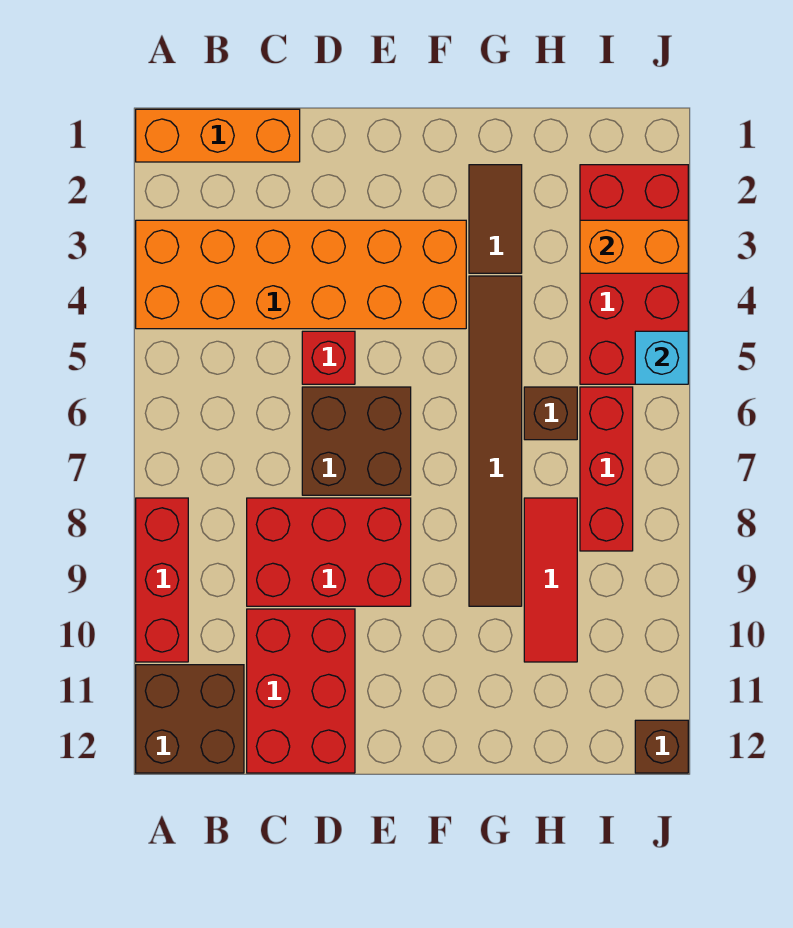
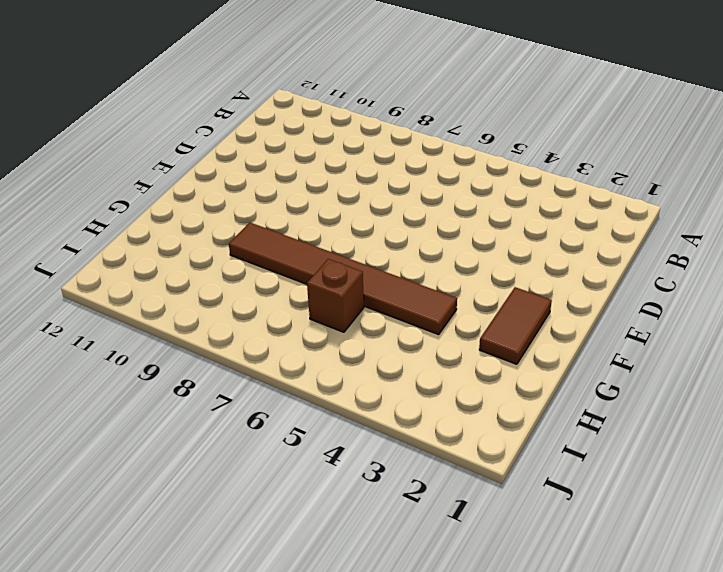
brown tile F2:G2 level 1 -> brown tile G2:G3 level 1
none -> orange brick A1:C1 level 1
none -> orange brick A3:F4 level 1
none -> red brick A8:A10 level 1

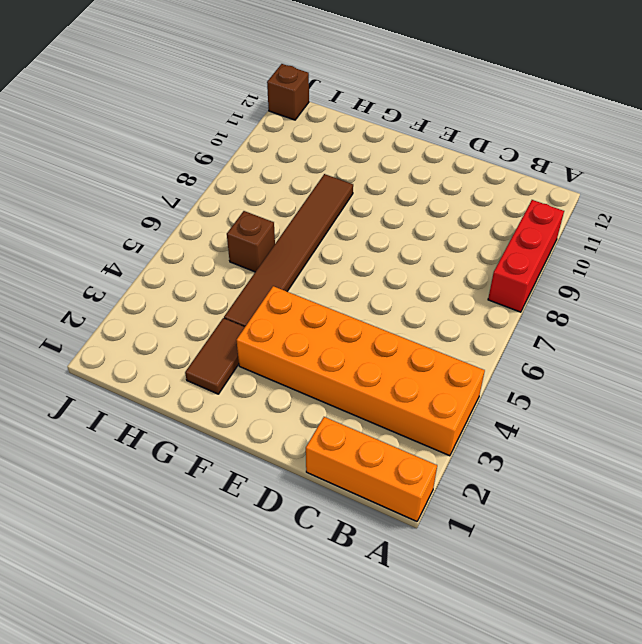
none -> brown brick A11:B12 level 1
none -> red brick C8:E9 level 1
none -> red brick C10:D12 level 1

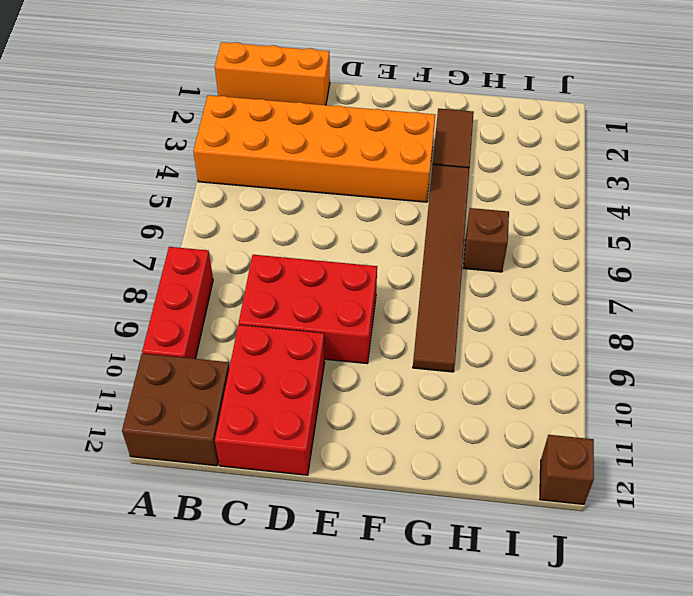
none -> red brick D5 level 1
none -> brown brick D6:E7 level 1
none -> red tile H8:H10 level 1

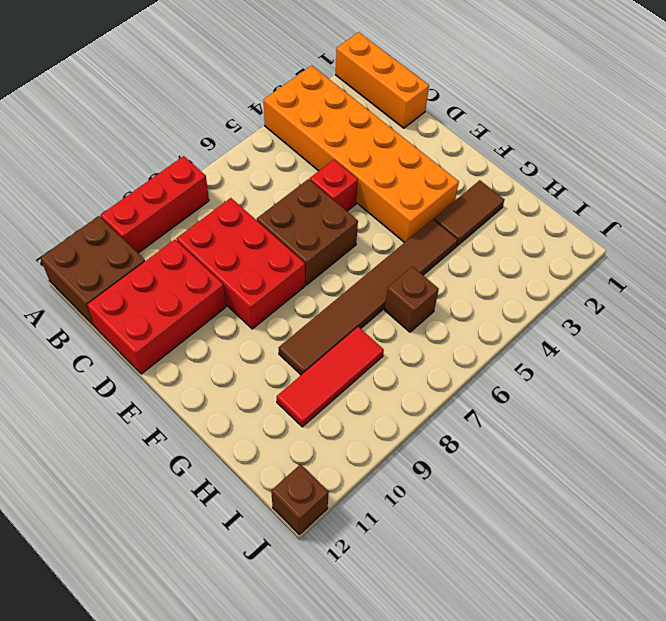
none -> red brick I2:J5 level 1
none -> red brick I6:I8 level 1
none -> orange brick I3:J3 level 2

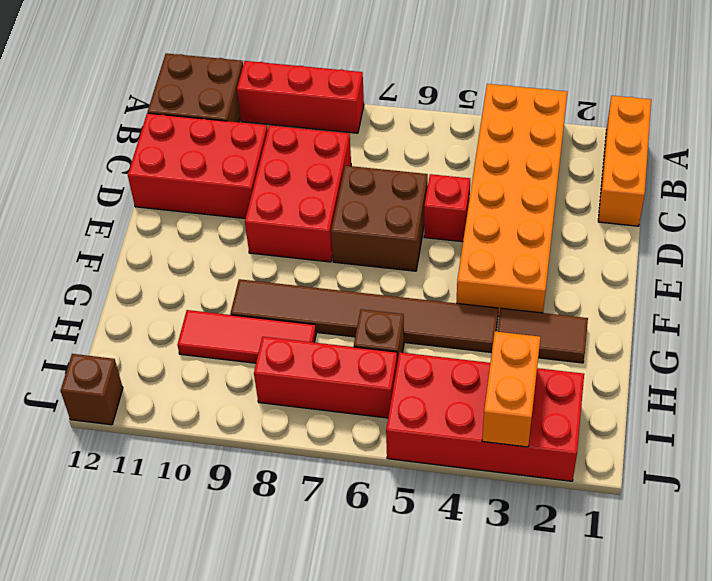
none -> cyan brick J5 level 2

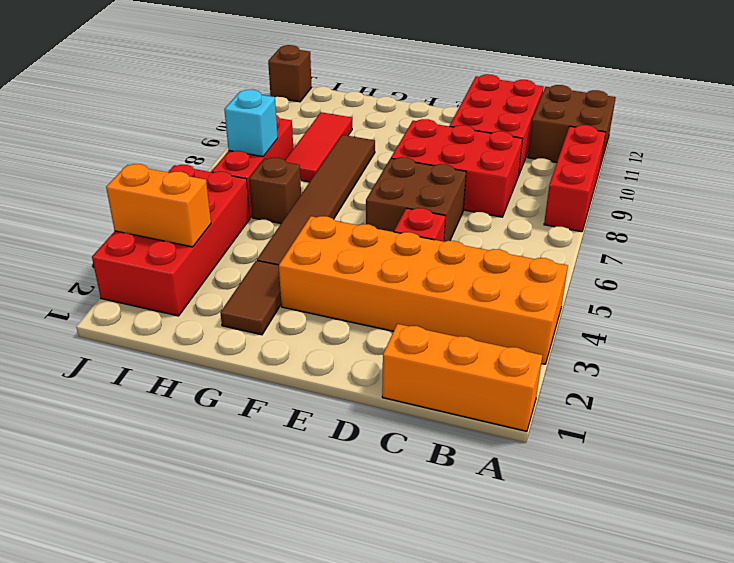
cyan brick I7 level 2 -> cyan brick J5 level 2

